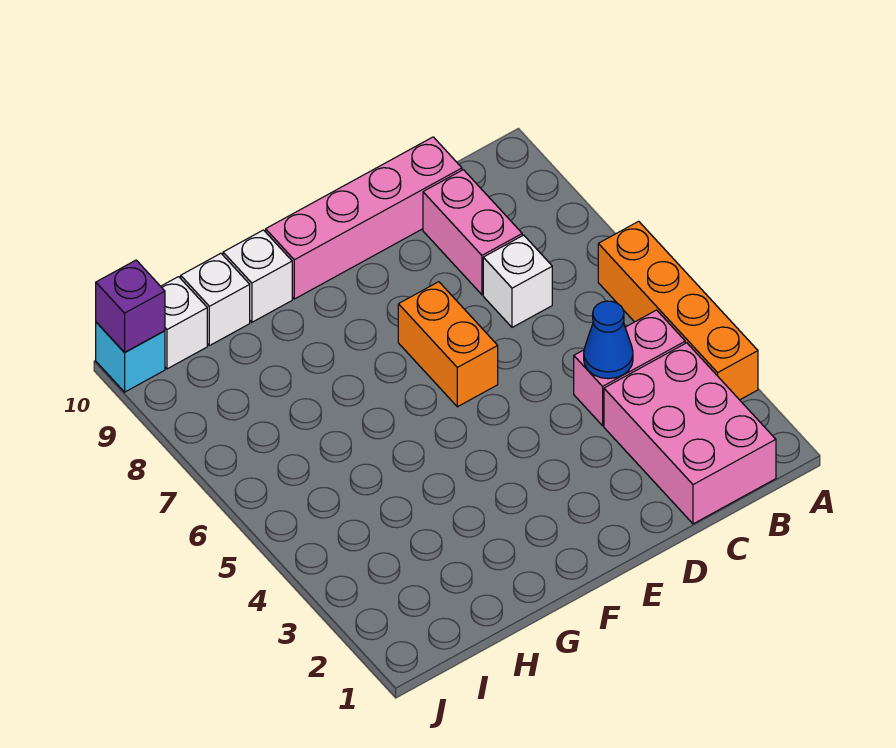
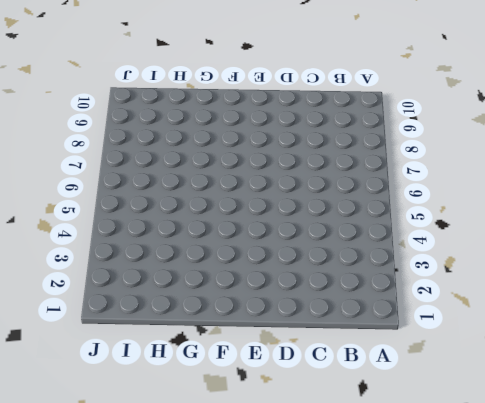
none -> orange brick A3:A6 level 1
none -> pink brick B1:C3 level 1
none -> pink brick B4:C4 level 1

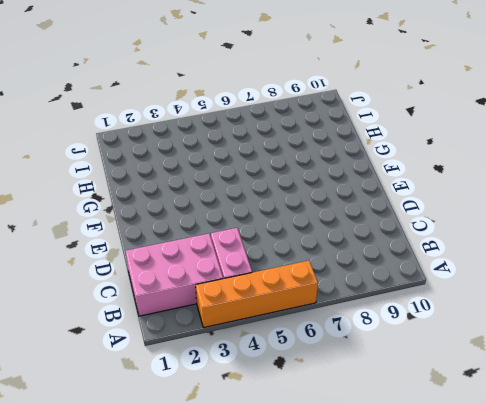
none -> white brick C7 level 1
none -> pink brick C8:C9 level 1
none -> pink brick C10:F10 level 1

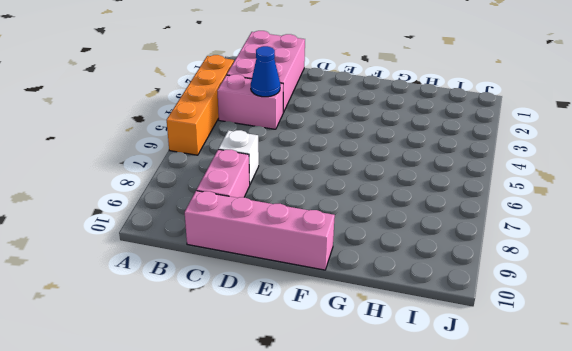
none -> orange brick E6:E7 level 1
none -> white brick G10 level 1
none -> white brick H10 level 1

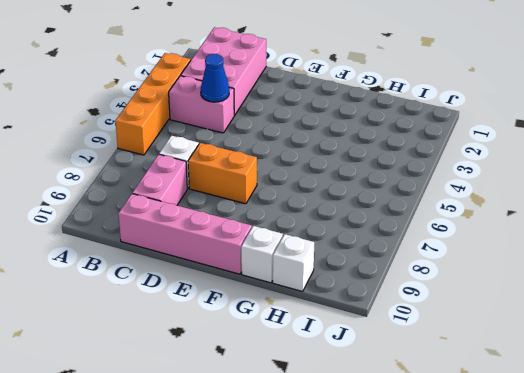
orange brick D7:E7 level 1 -> orange brick E6:E7 level 1
none -> white brick I10 level 1
none -> cyan brick J10 level 1
none -> purple brick J10 level 2

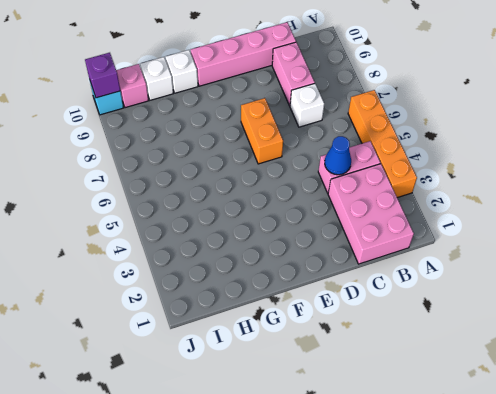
pink brick I10 level 1 -> white brick I10 level 1

